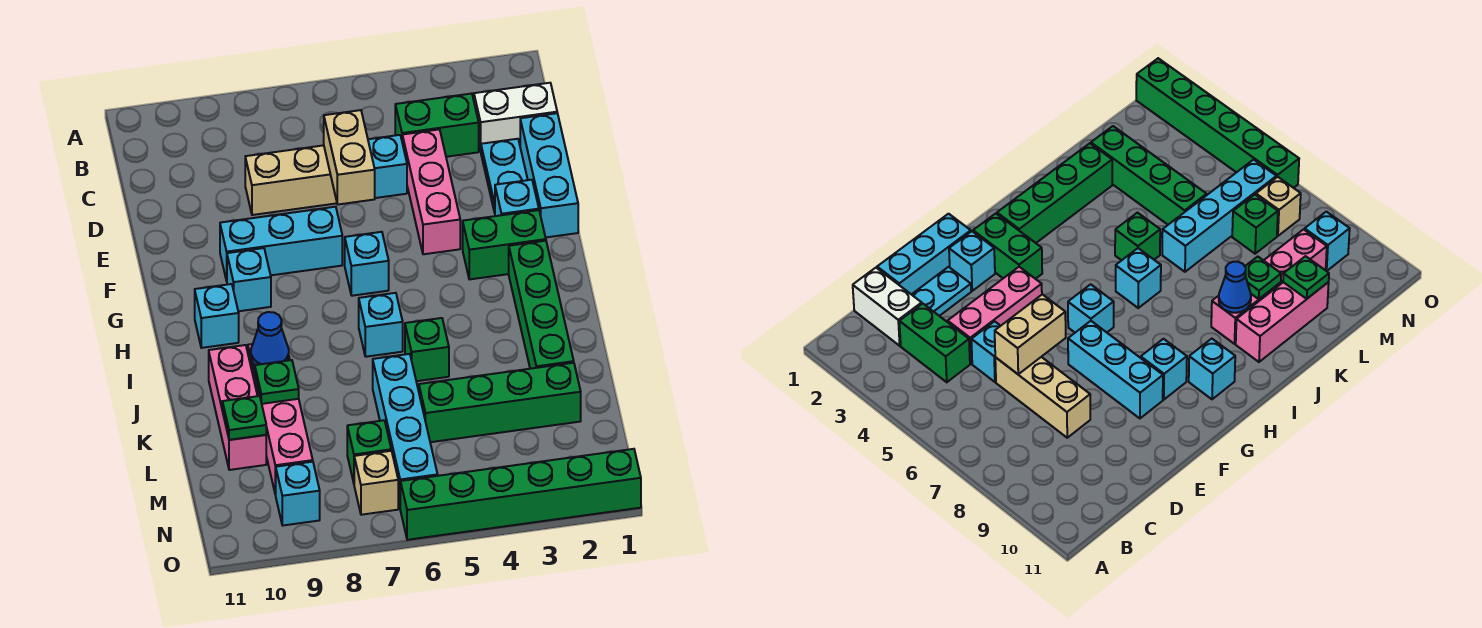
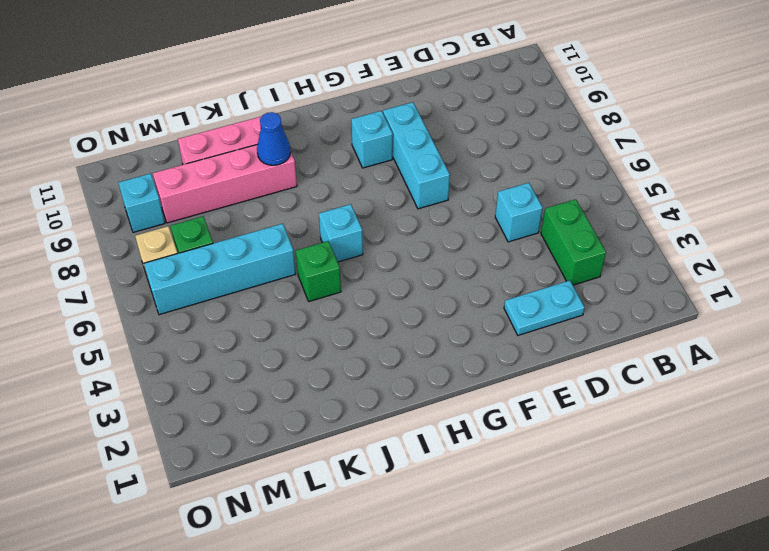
none -> white brick C1:C2 level 1
none -> cyan brick D1:F1 level 1
none -> pink brick D4:F4 level 1

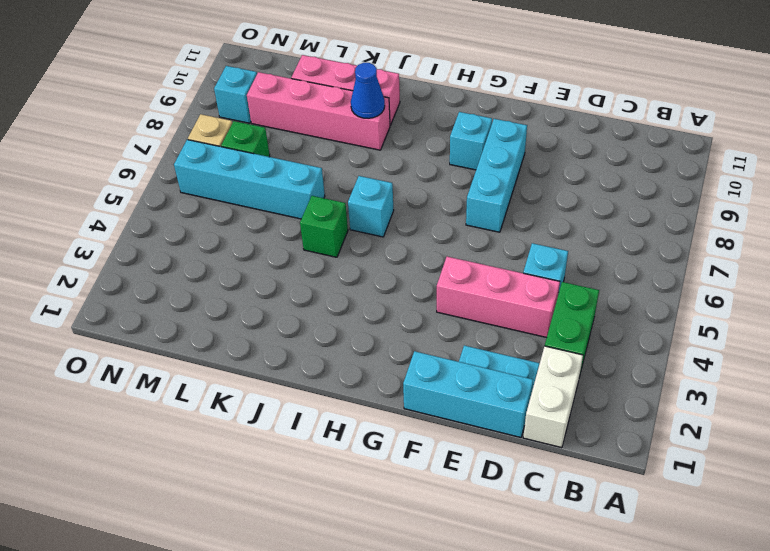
none -> tan brick D6:D8 level 1
none -> cyan brick F2 level 1
none -> green brick G2:G3 level 1

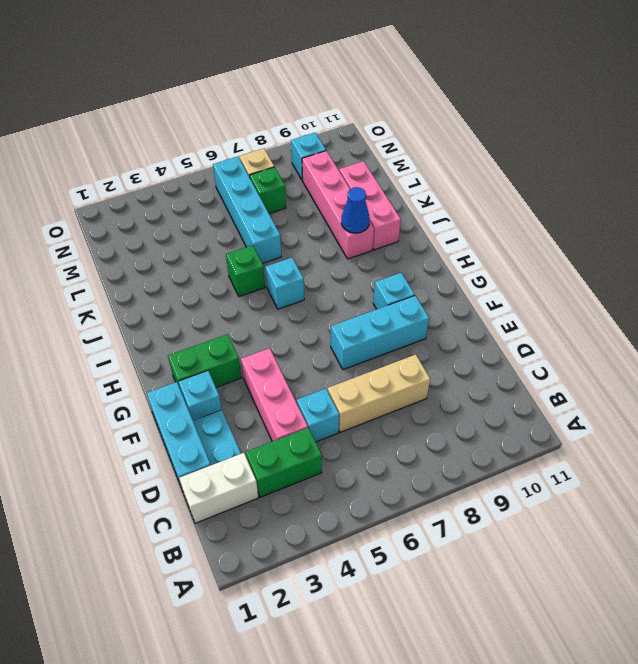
none -> cyan brick G6 level 1
none -> green brick H2:K2 level 1
none -> cyan brick H10 level 1

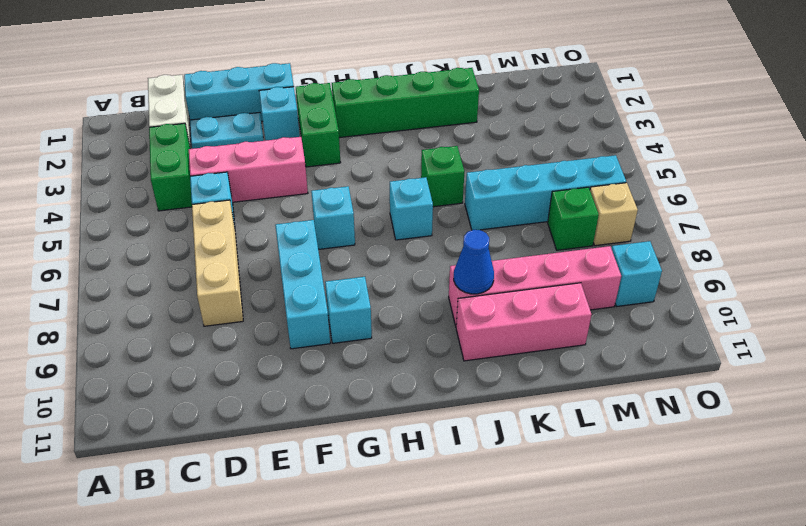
none -> cyan brick H10 level 1
none -> green brick L2:L5 level 1
none -> green brick O1:O6 level 1

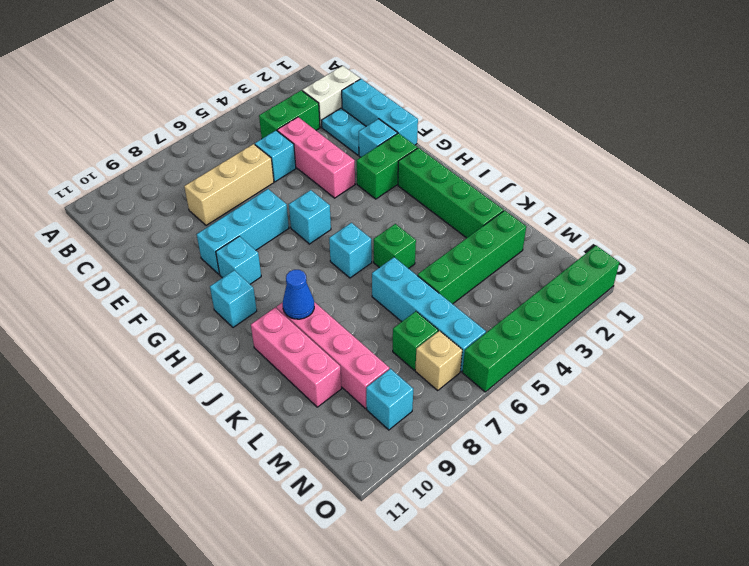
none -> tan brick D6:E6 level 2
none -> green plate K9 level 2
none -> green plate L10 level 2

